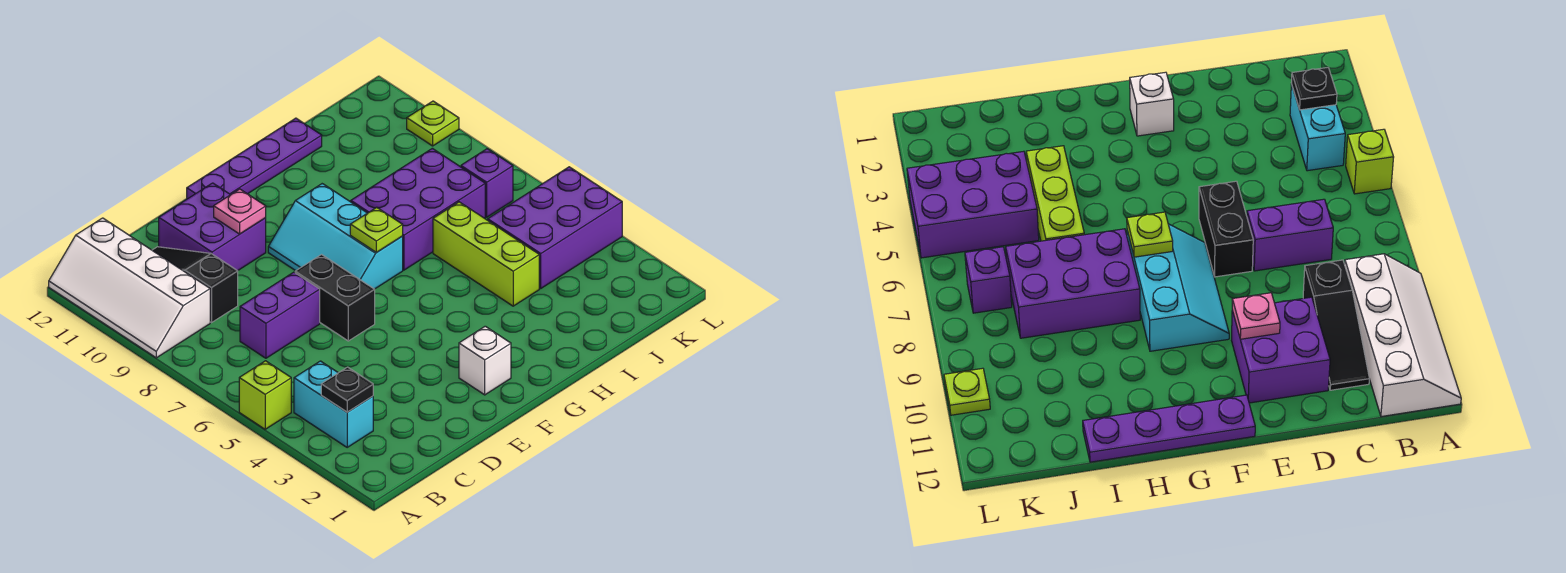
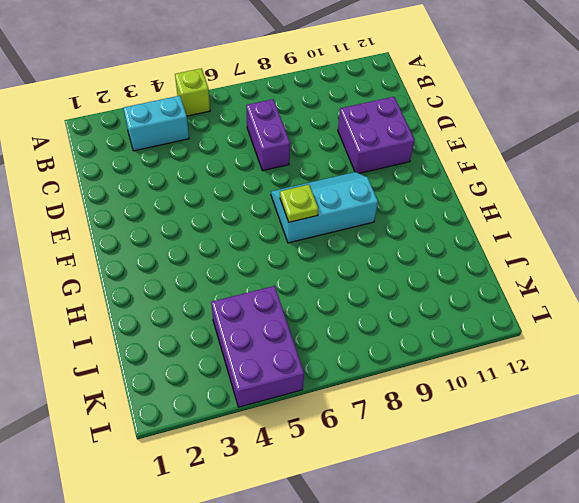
none -> white slope A9:B12 level 1 top B
none -> black slope C9:C11 level 1 top 9
none -> black brick E6:E7 level 1

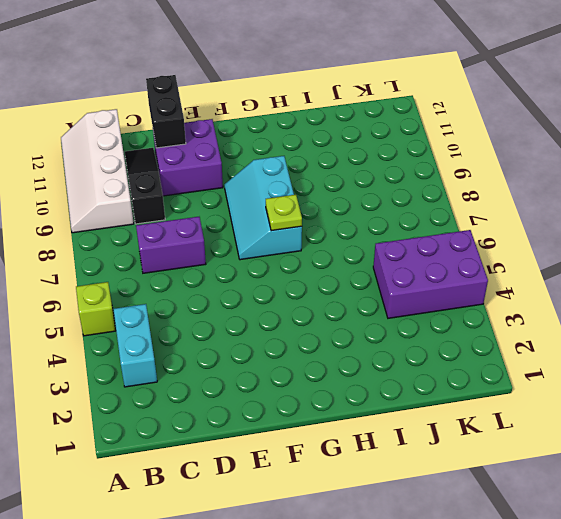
black brick D11:D12 level 2 -> black brick E6:E7 level 1
none -> white brick F2 level 1
none -> purple plate F12:I12 level 1
none -> purple brick H7:J8 level 1

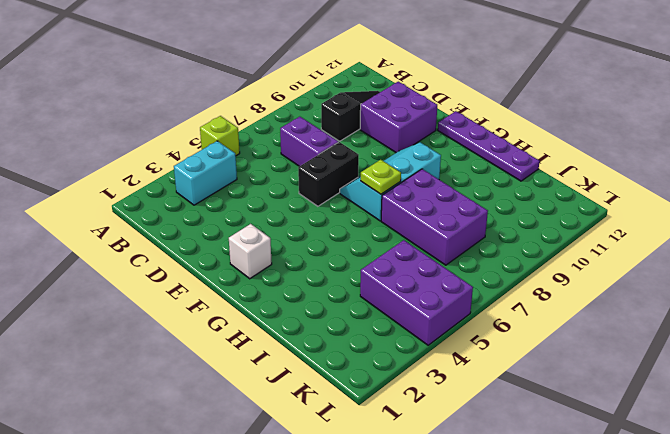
none -> white slope A9:B12 level 1 top B
none -> lime brick I4:I6 level 1
none -> purple brick K7 level 1

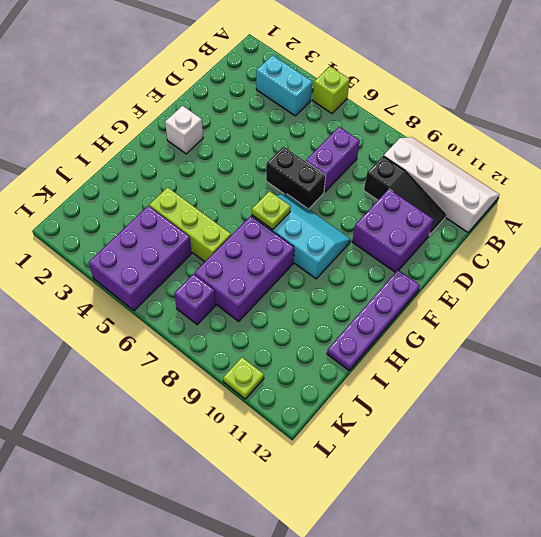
none -> black plate B3 level 2
none -> pink plate E10 level 2

